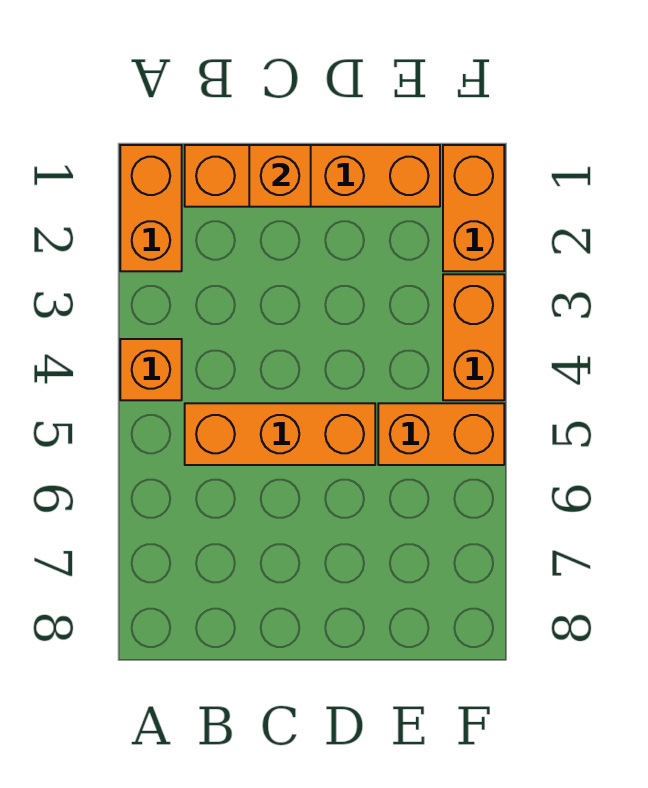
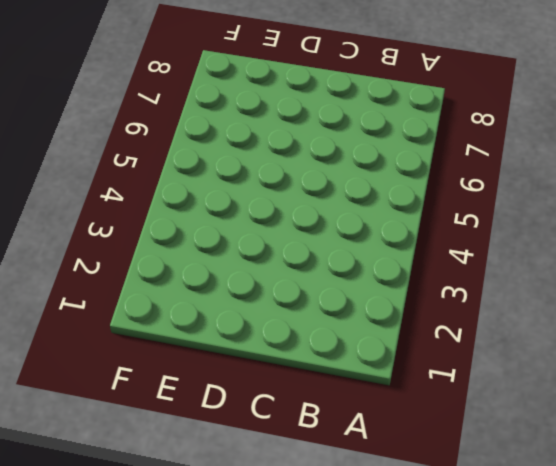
none -> orange brick A1:A2 level 1
none -> orange brick A4 level 1

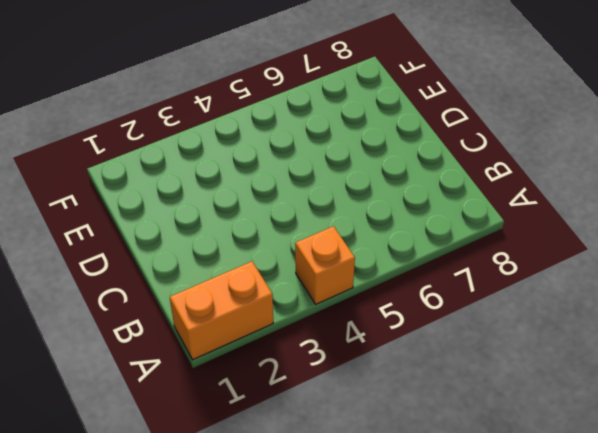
none -> orange brick B1:E1 level 1
none -> orange brick B5:D5 level 1

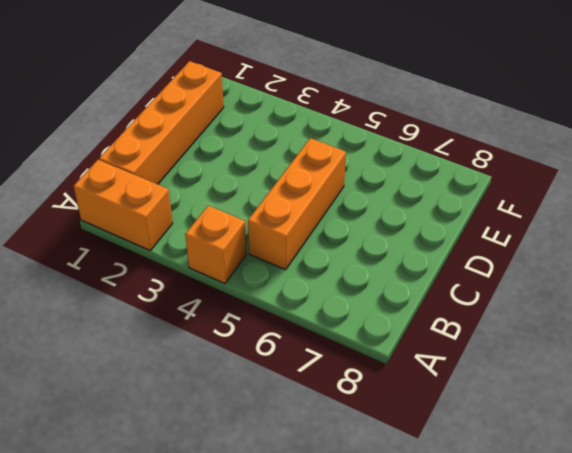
none -> orange brick E5:F5 level 1
none -> orange brick F1:F2 level 1

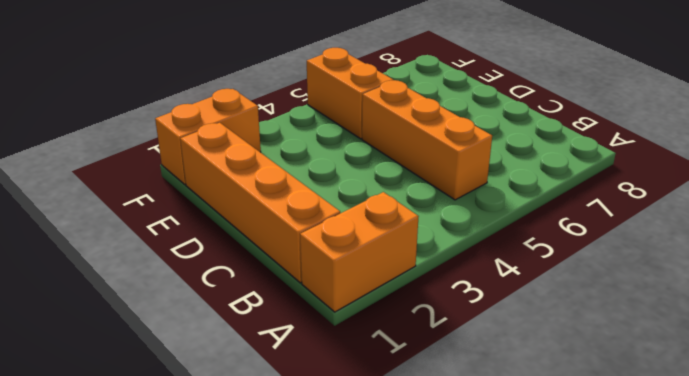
none -> orange brick A4 level 1
none -> orange brick F3:F4 level 1

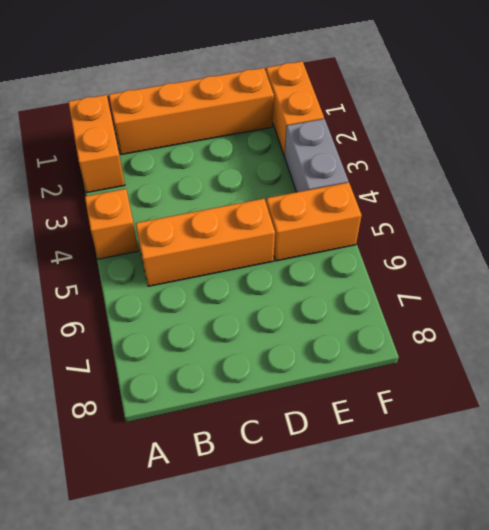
grey brick F3:F4 level 1 -> orange brick F3:F4 level 1
none -> orange brick C1 level 2

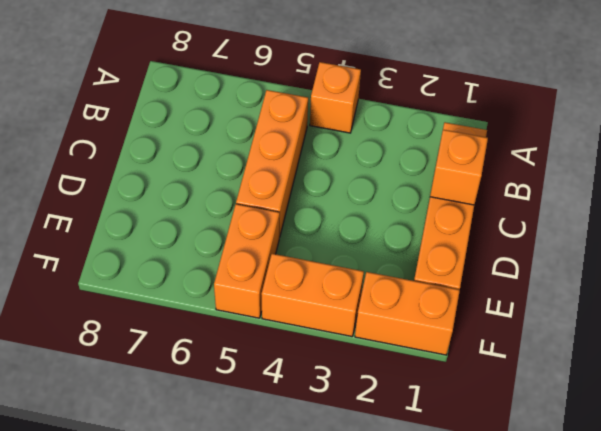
none -> orange brick A1:A2 level 1

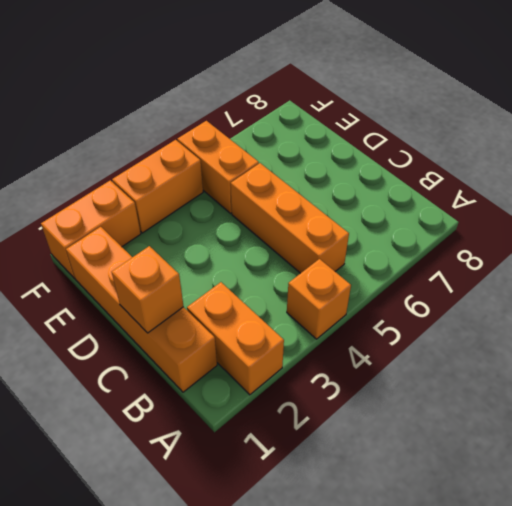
orange brick A2:B2 level 1 -> orange brick A1:A2 level 1

